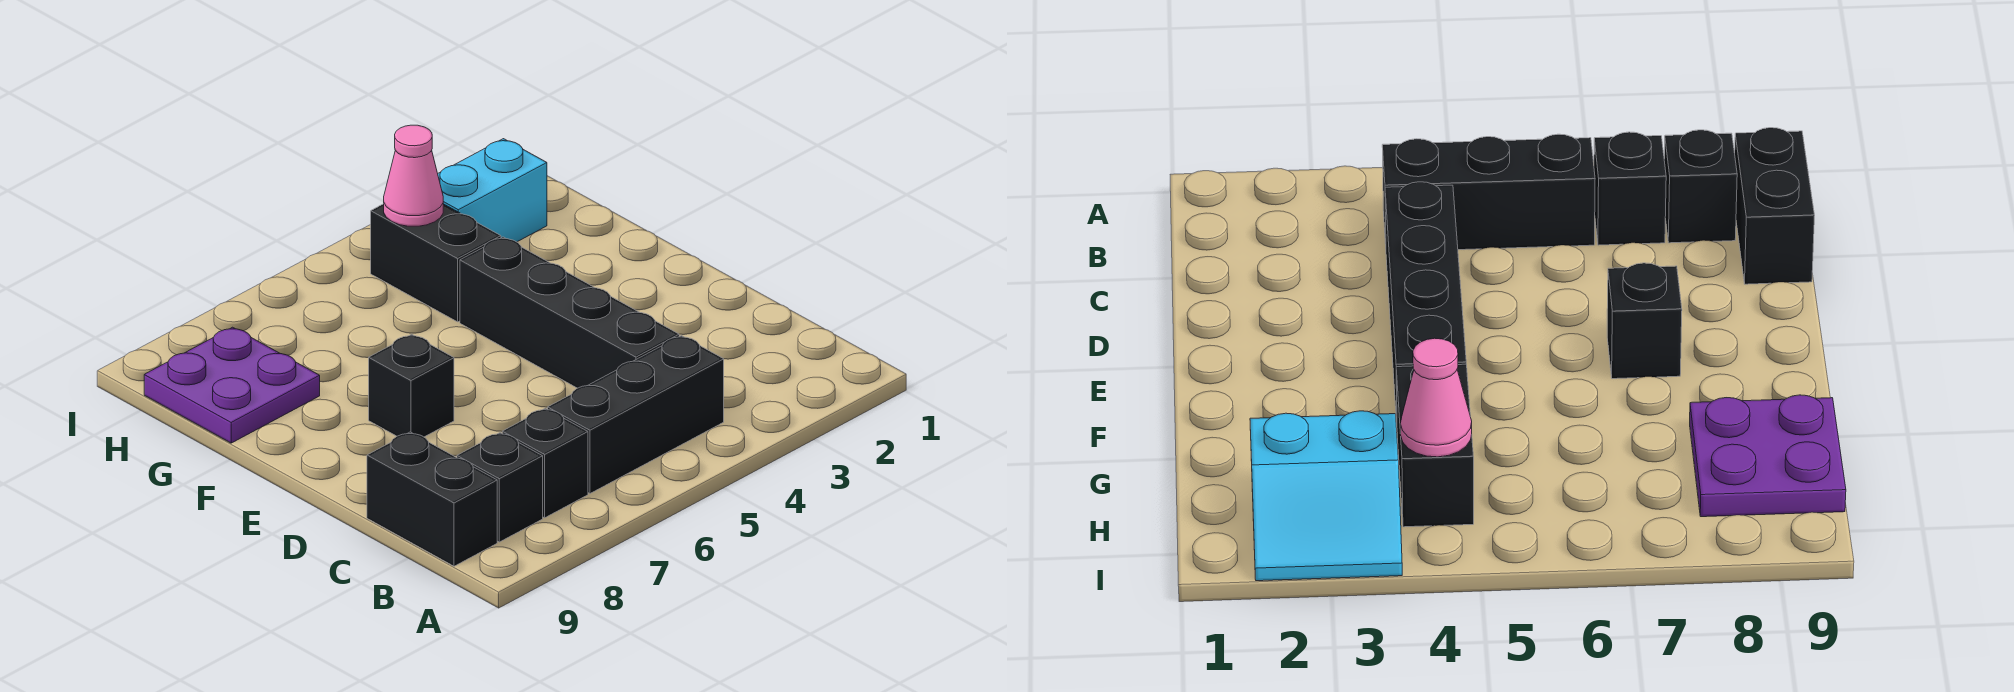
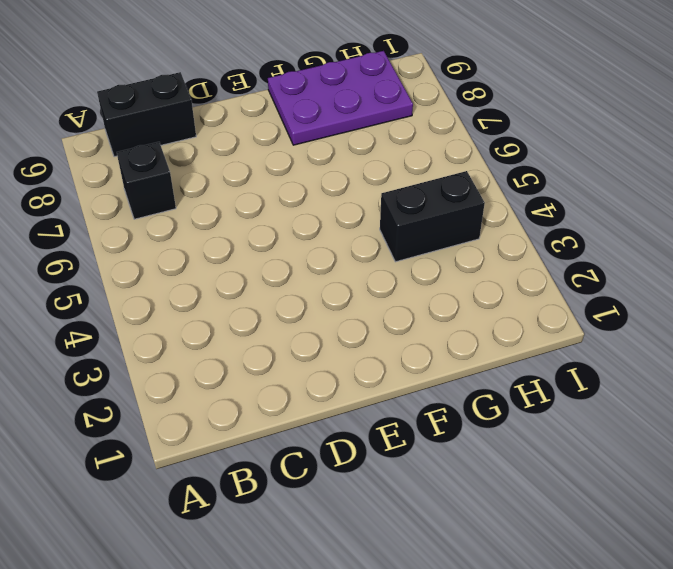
purple plate F8:H9 level 1 -> purple plate G8:H9 level 1
none -> black brick B4:B6 level 1
none -> black brick B8 level 1

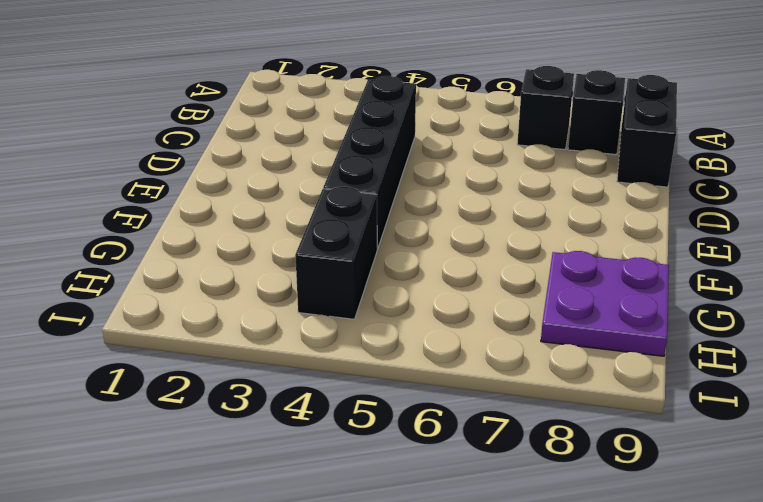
none -> black brick B4:B6 level 1
none -> black brick E7 level 1

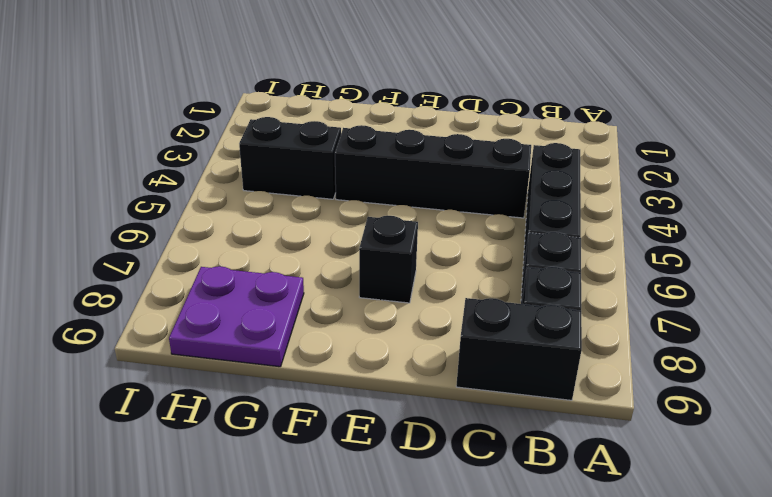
none -> cyan slope H2:I3 level 1 top H
none -> pink cone H4 level 2

